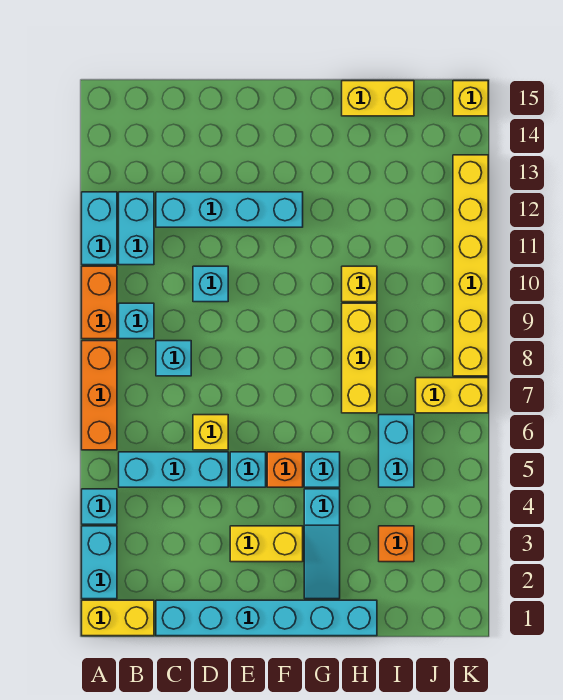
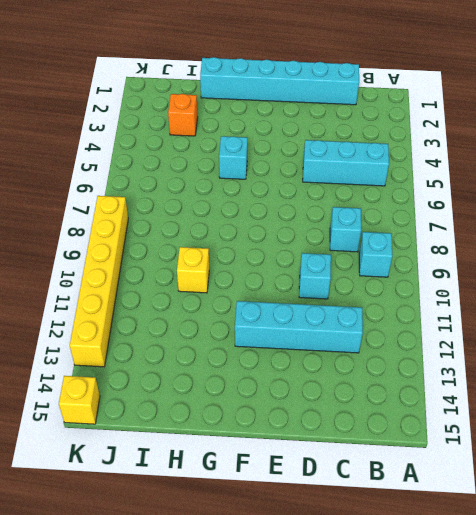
none -> yellow brick A1:B1 level 1
none -> cyan brick A2:A3 level 1
none -> cyan brick A4 level 1

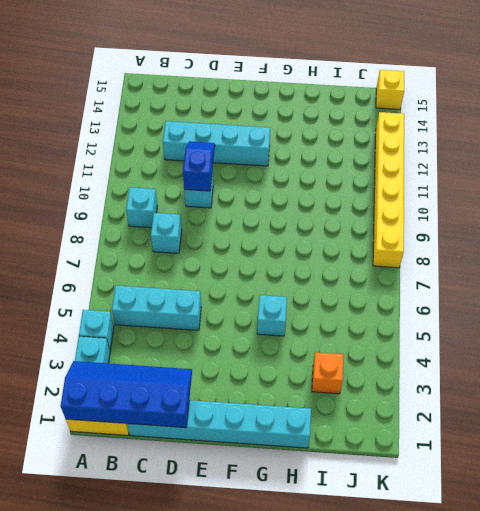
blue slope A1:D2 level 2 top 1 -> none
blue slope D10:D11 level 2 top 10 -> none
none -> orange brick A6:A8 level 1
none -> orange brick A9:A10 level 1
none -> cyan brick A11:A12 level 1

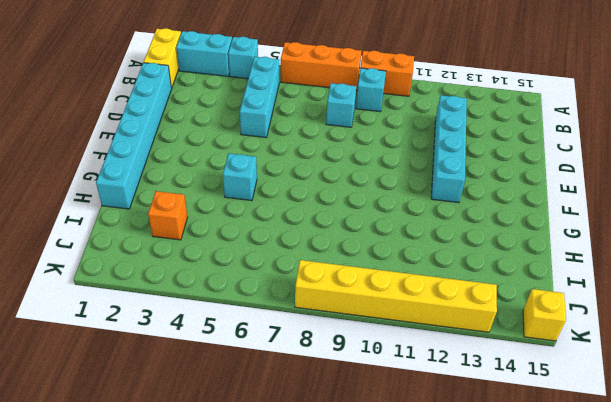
none -> cyan brick A11:A12 level 1
none -> cyan brick B11:B12 level 1
none -> yellow brick D6 level 1

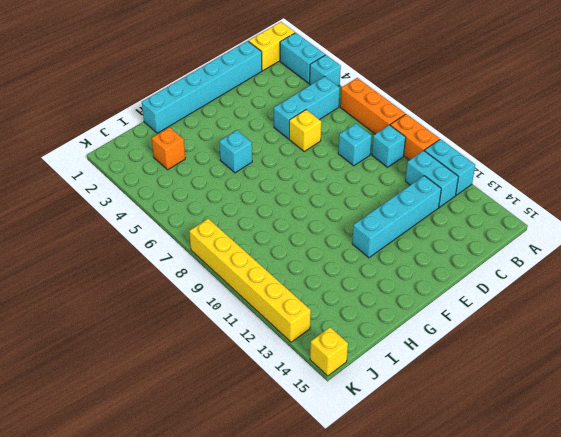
none -> cyan brick D10 level 1
none -> yellow brick E3:F3 level 1
none -> cyan brick E5 level 1

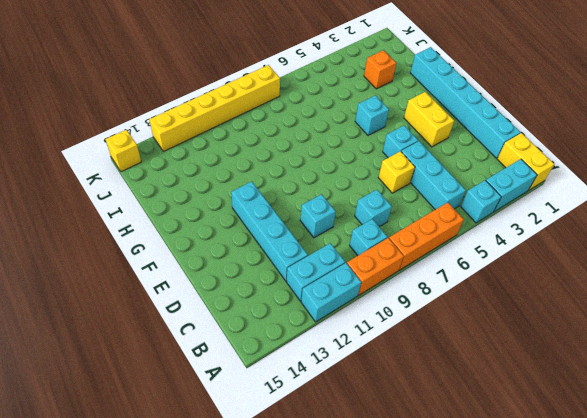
none -> orange brick F5 level 1
none -> cyan slope G2:G4 level 1 top 4
none -> yellow brick H7:H9 level 1

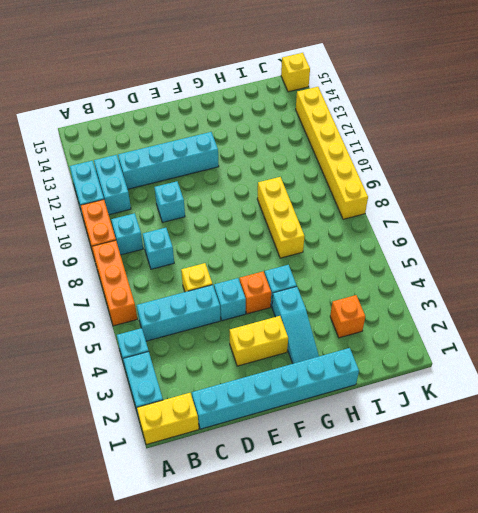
none -> yellow brick H10 level 1
none -> yellow brick H15:I15 level 1
none -> cyan brick I5:I6 level 1

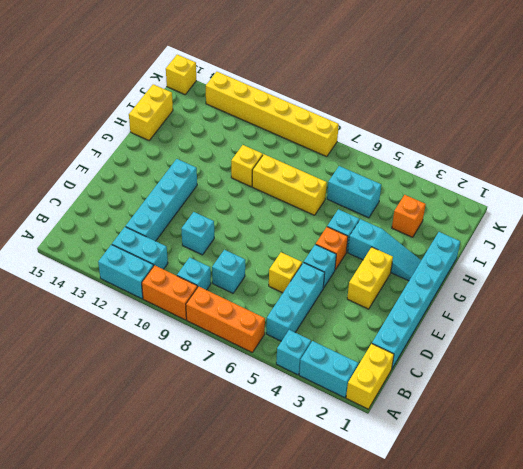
none -> yellow brick J7:K7 level 1

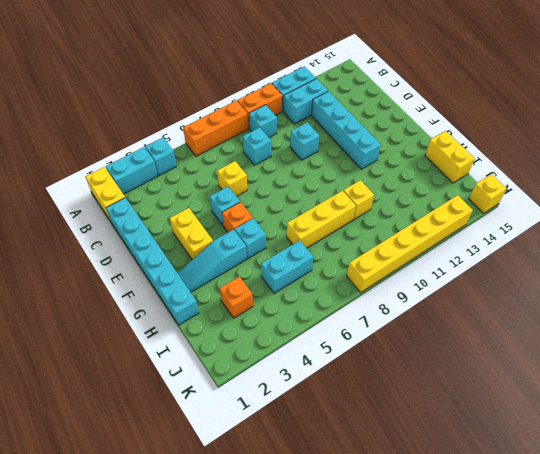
none -> cyan brick B5:D5 level 1
none -> yellow brick J7:K7 level 1

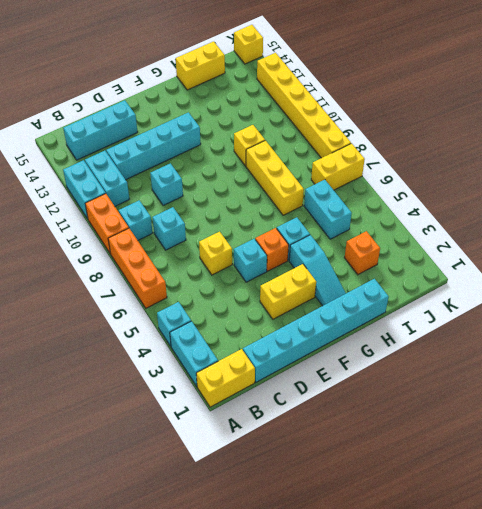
cyan brick B14:D14 level 1 -> cyan brick B5:D5 level 1

